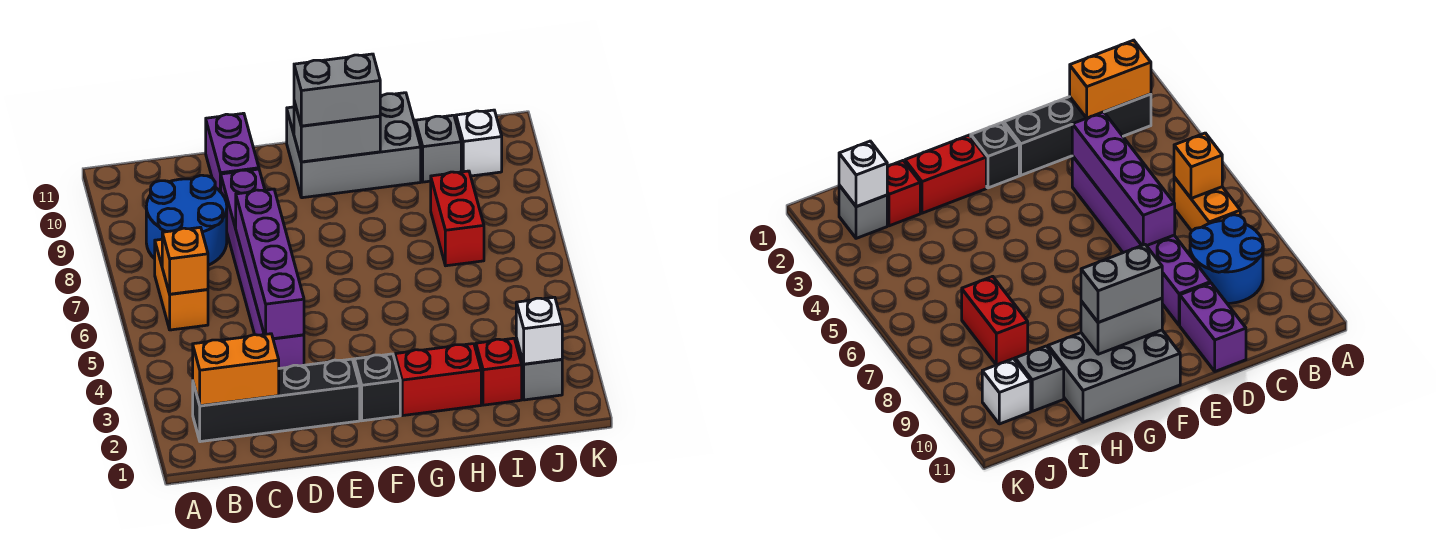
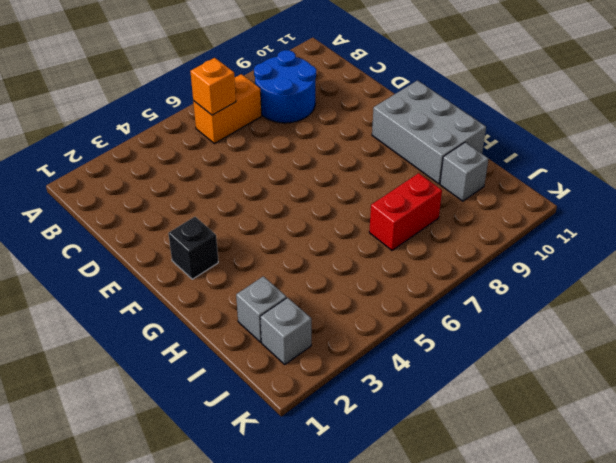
grey brick I2 level 1 -> red brick I2 level 1
none -> black brick B2:E2 level 1
none -> purple brick D4:D9 level 1
none -> purple brick D10:D11 level 1

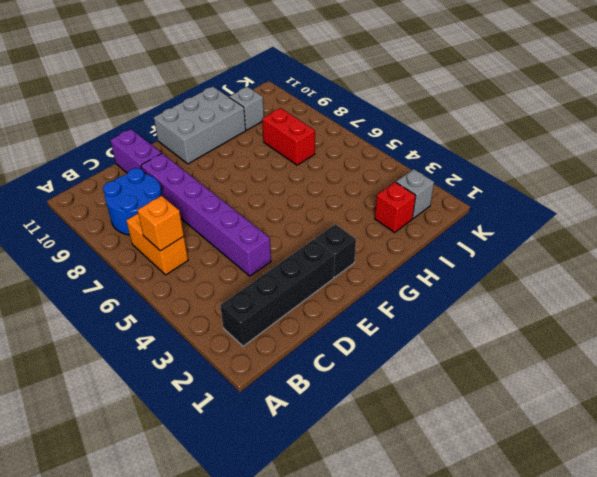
none -> red brick G2:H2 level 1
none -> white brick J10 level 1
none -> orange brick B2:C2 level 2

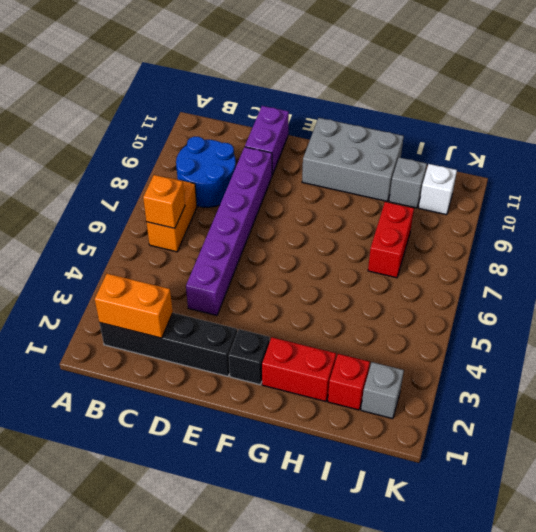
none -> purple brick D4:D7 level 2
none -> grey brick F10:G10 level 2
none -> white brick J2 level 2

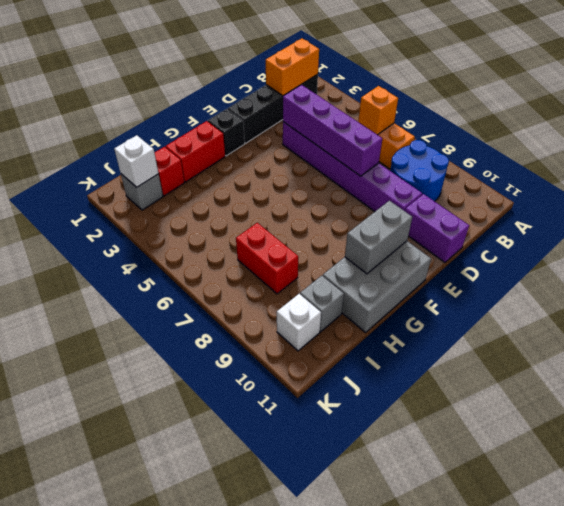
none -> grey brick F10:G10 level 3

